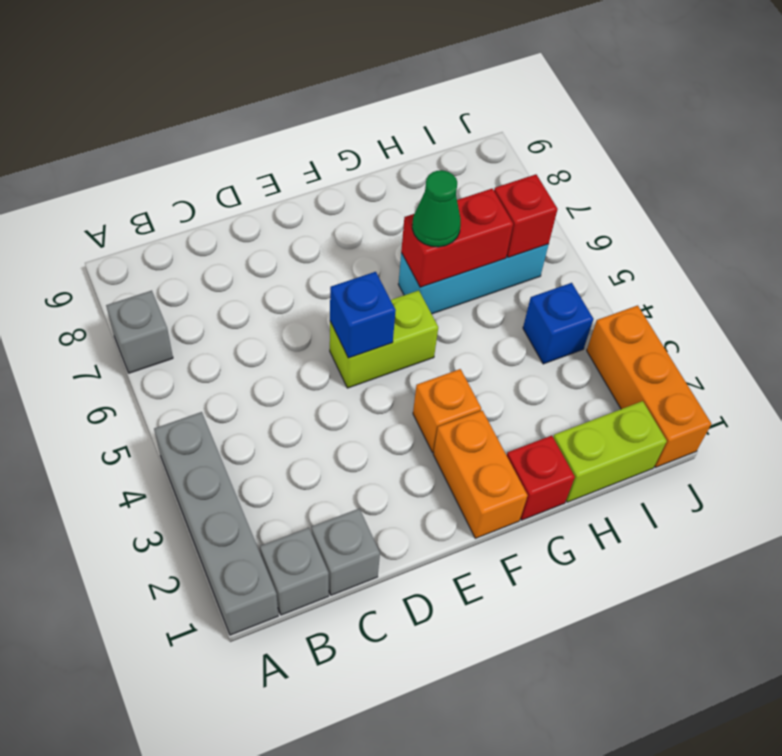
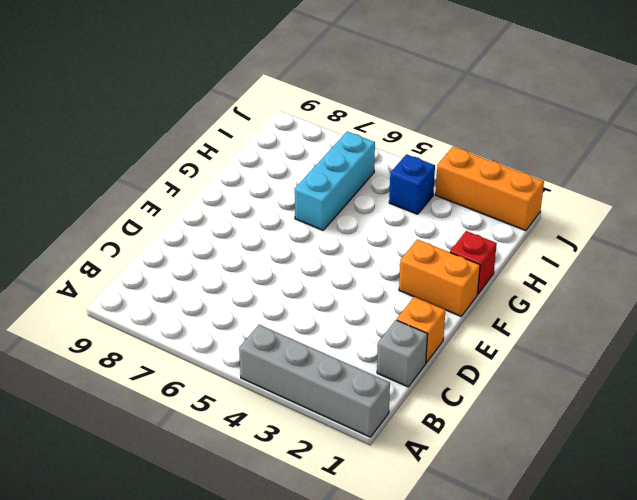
orange brick D1 level 1 -> orange brick F3 level 1
none -> grey brick A7 level 1
none -> grey brick B1 level 1
none -> lime brick E5:F5 level 1

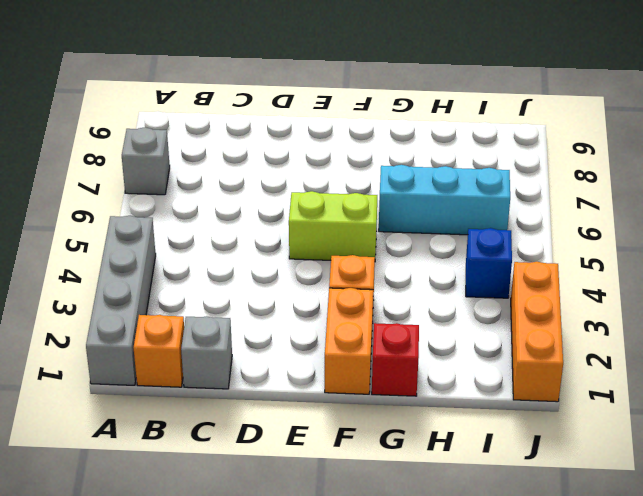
orange brick B1 level 1 -> grey brick B1 level 1
none -> lime brick H1:I1 level 1
none -> blue brick E5 level 2
none -> red brick G6:H6 level 2

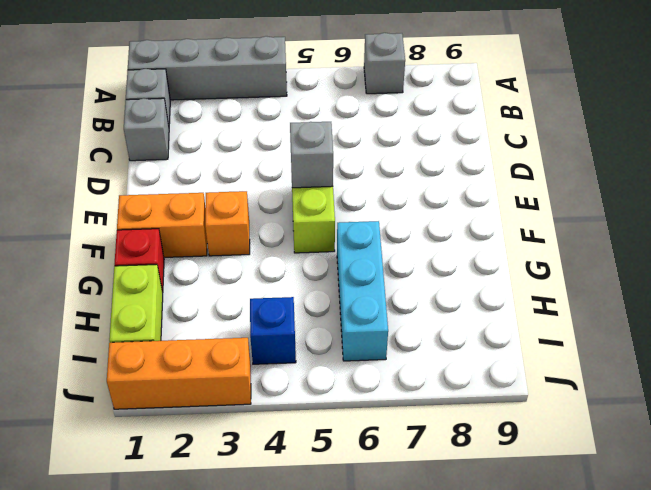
grey brick E5 level 2 -> blue brick E5 level 2
none -> red brick G6:H6 level 2
none -> red brick I6 level 2
none -> green cone G6 level 3

